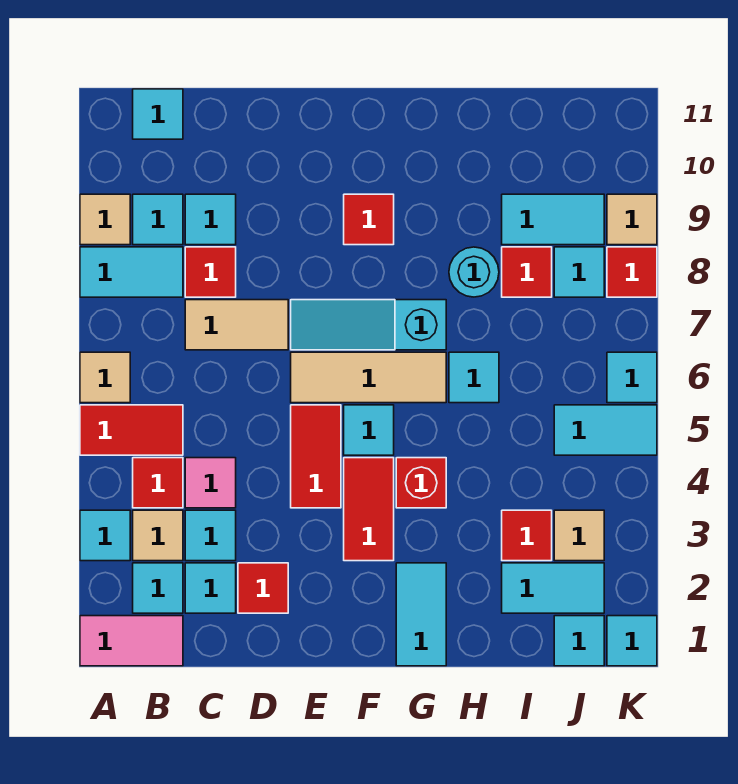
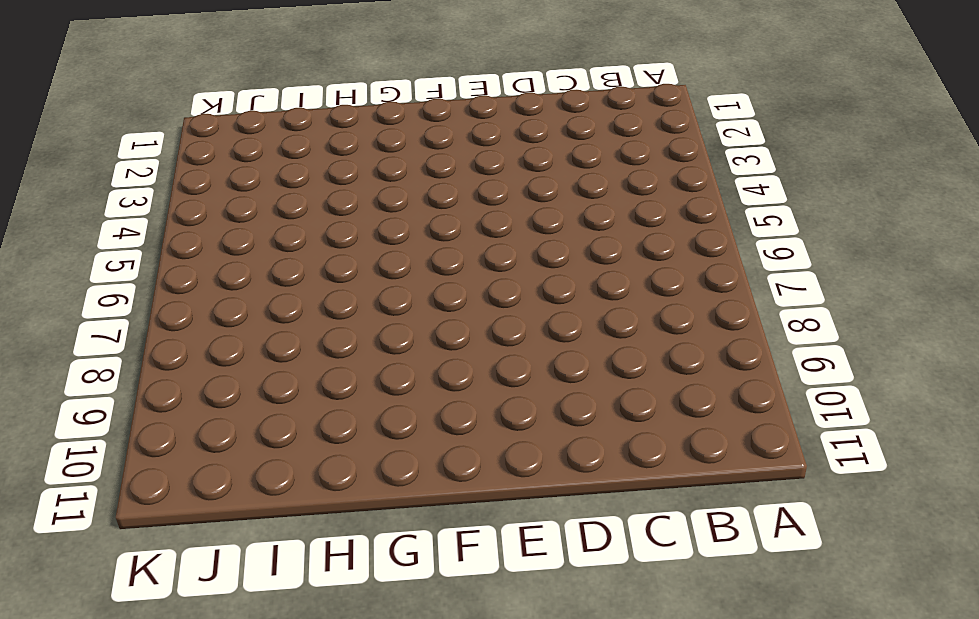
none -> pink tile A1:B1 level 1
none -> cyan tile A3 level 1
none -> red tile A5:B5 level 1
none -> tan tile A6 level 1

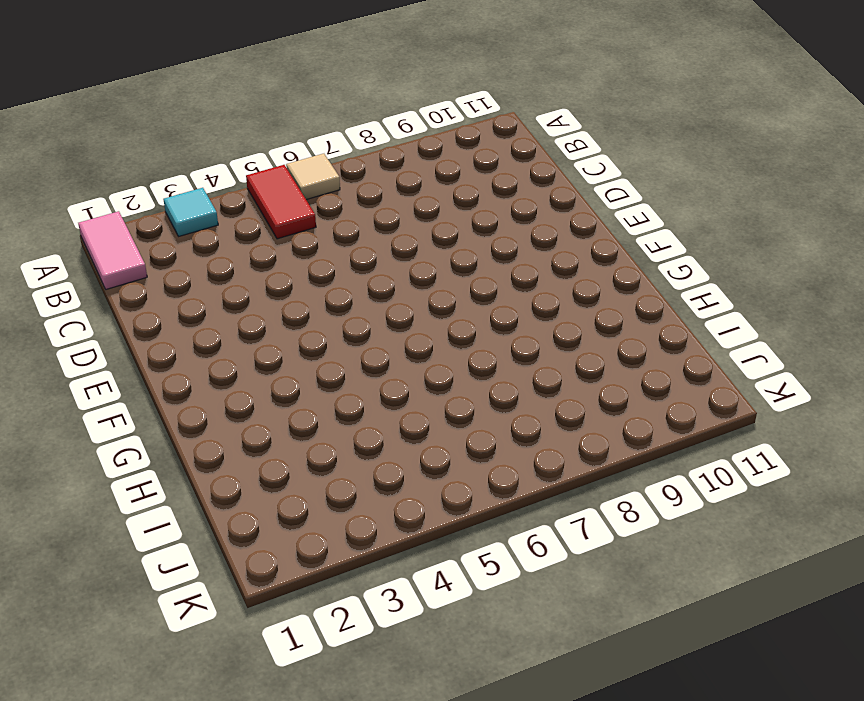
none -> cyan tile A8:B8 level 1
none -> tan tile A9 level 1
none -> cyan tile B2 level 1
none -> tan tile B3 level 1

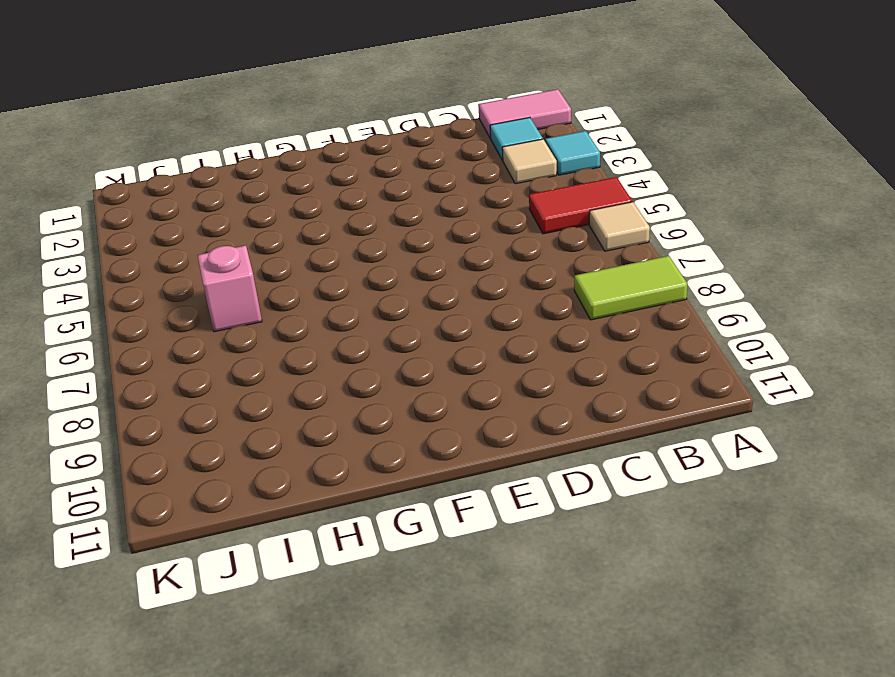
lime tile A8:B8 level 1 -> cyan tile A8:B8 level 1
pink brick I6 level 1 -> none
none -> tan tile A9 level 1
none -> red tile B4 level 1
none -> cyan tile B9 level 1
none -> cyan tile B11 level 1

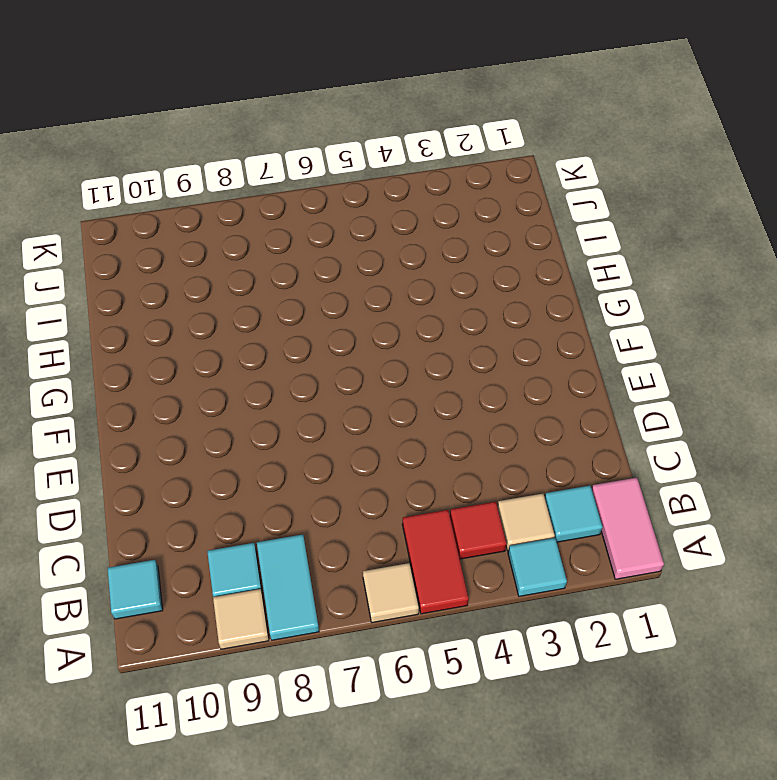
none -> cyan tile C2 level 1
none -> cyan tile C3 level 1
none -> pink tile C4 level 1
none -> tan tile C7:D7 level 1

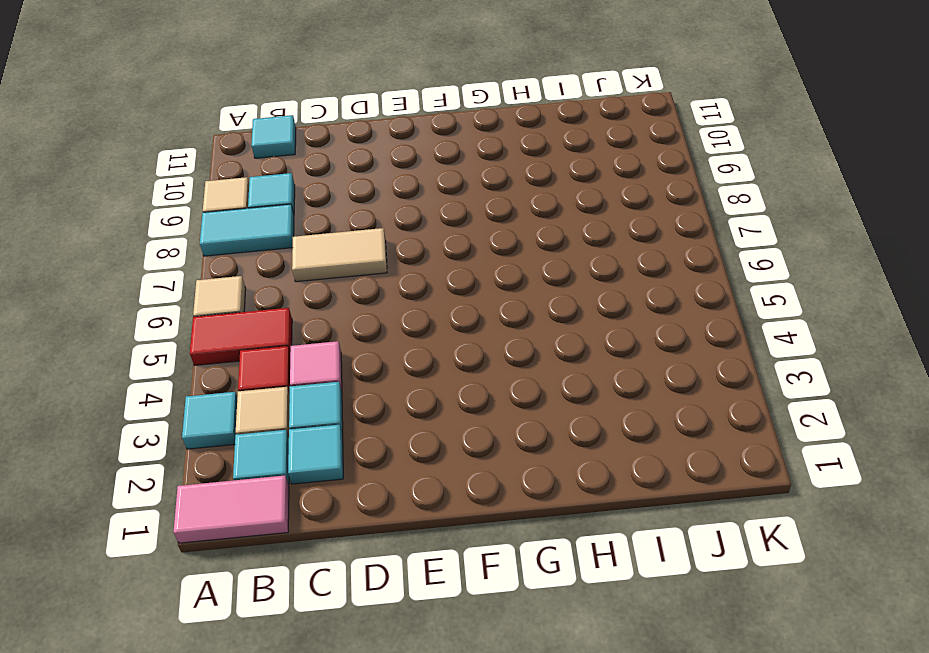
none -> red tile C8 level 1
none -> cyan tile C9 level 1
none -> red tile D2 level 1
none -> red tile E4:E5 level 1

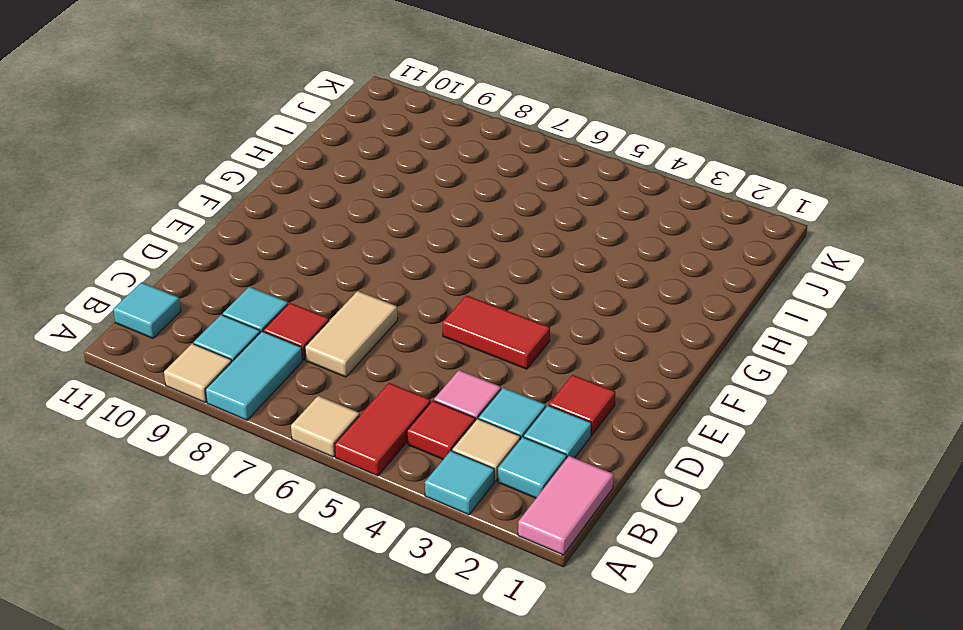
none -> tan tile E6:G6 level 1
none -> cyan slope E7:G7 level 1 top G
none -> red tile F3:F4 level 1
none -> cyan tile F5 level 1

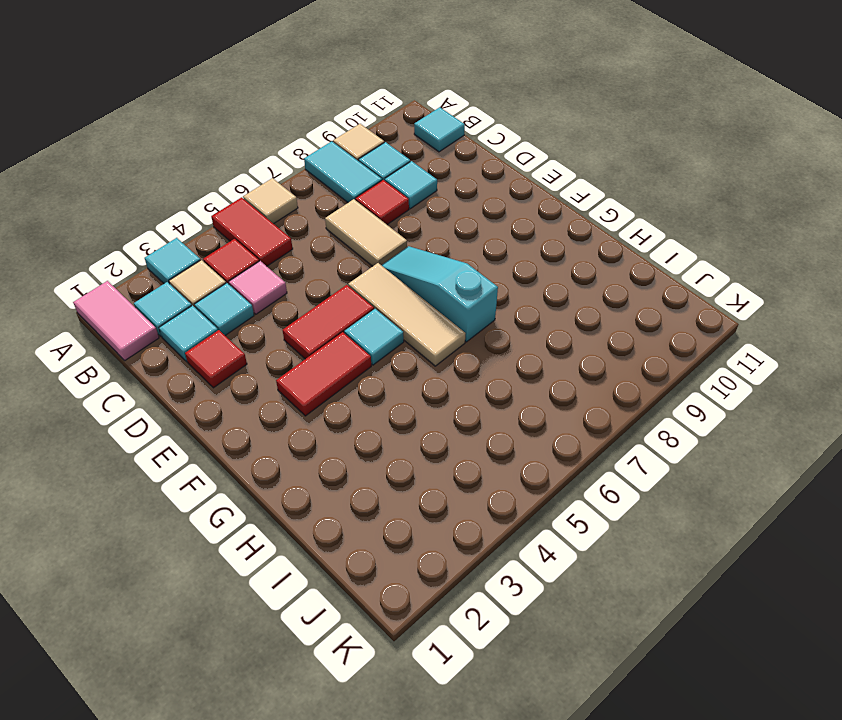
none -> red tile F9 level 1
none -> cyan tile G1:G2 level 1
none -> red brick G4 level 1
none -> cyan tile H6 level 1

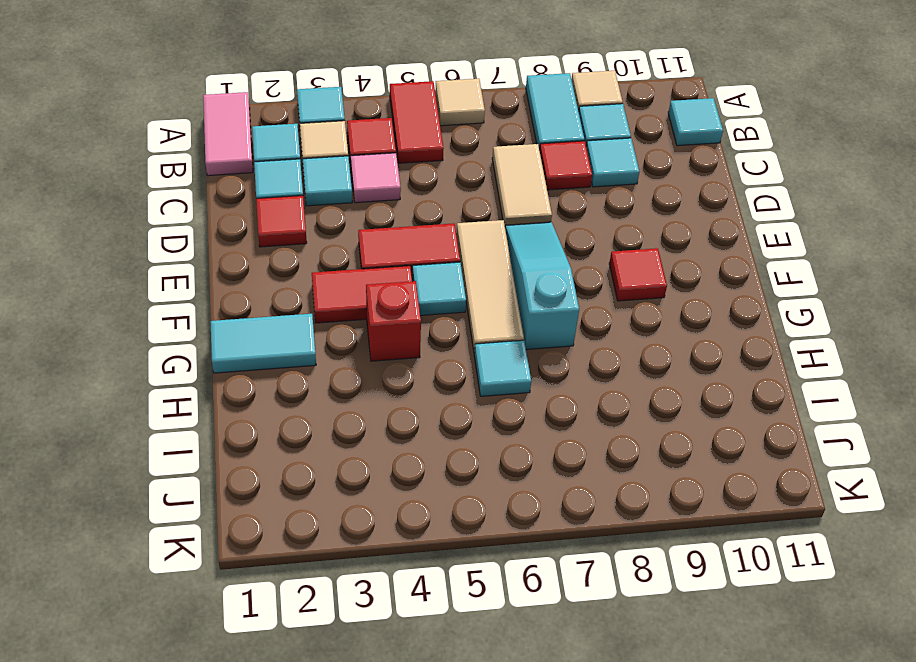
none -> cyan round brick H8 level 1
none -> cyan tile I2:J2 level 1
none -> red tile I3 level 1
none -> red tile I8 level 1

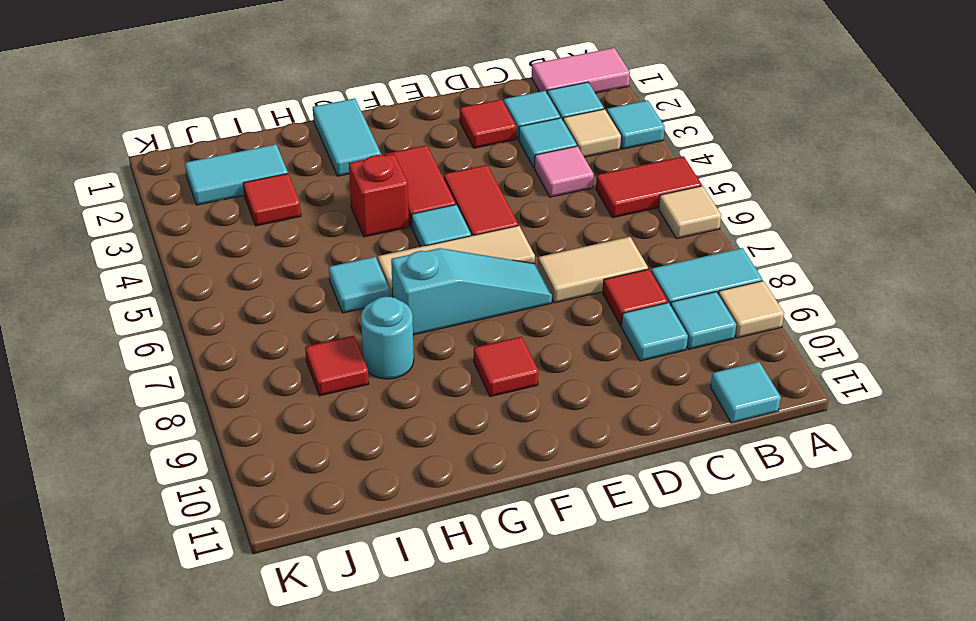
none -> red tile B4 level 1
none -> cyan tile I9:J9 level 1
none -> cyan tile J1 level 1
none -> tan tile J3 level 1

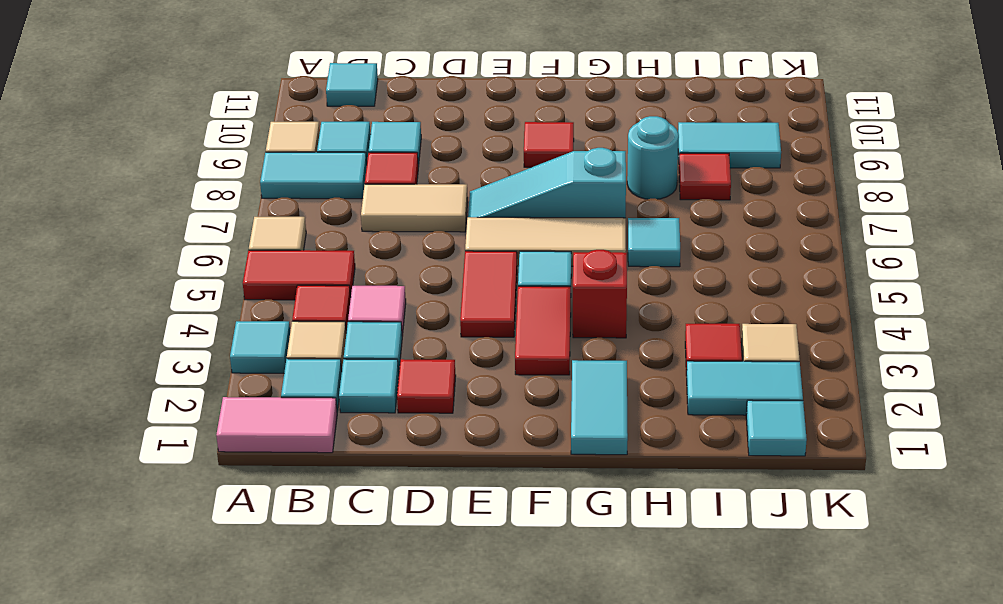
none -> cyan tile J5:K5 level 1
none -> cyan tile J8 level 1
none -> cyan tile K1 level 1
none -> cyan tile K6 level 1

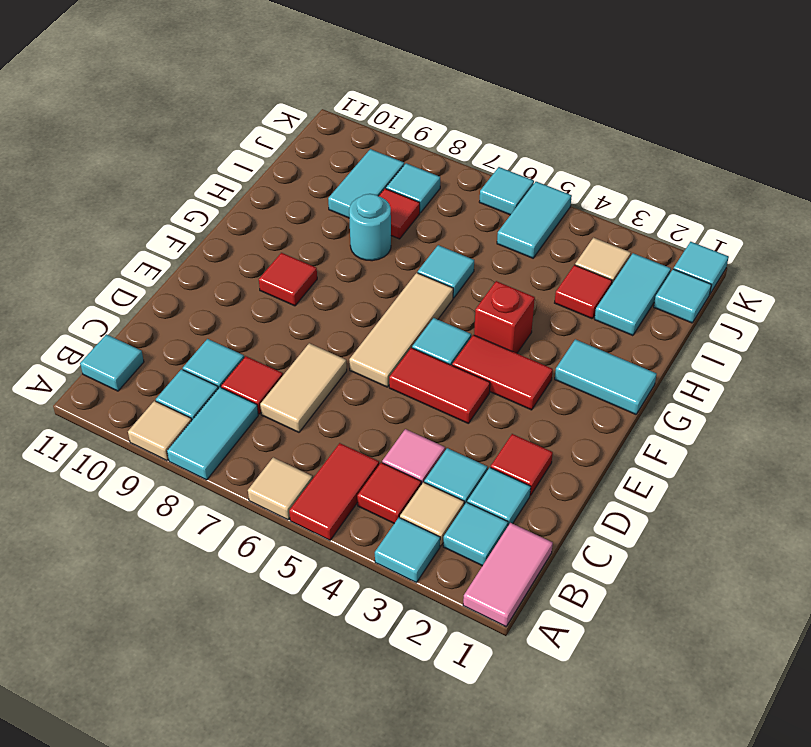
none -> cyan slope E7:G7 level 1 top G
none -> red tile K8 level 1
none -> tan tile K9 level 1

